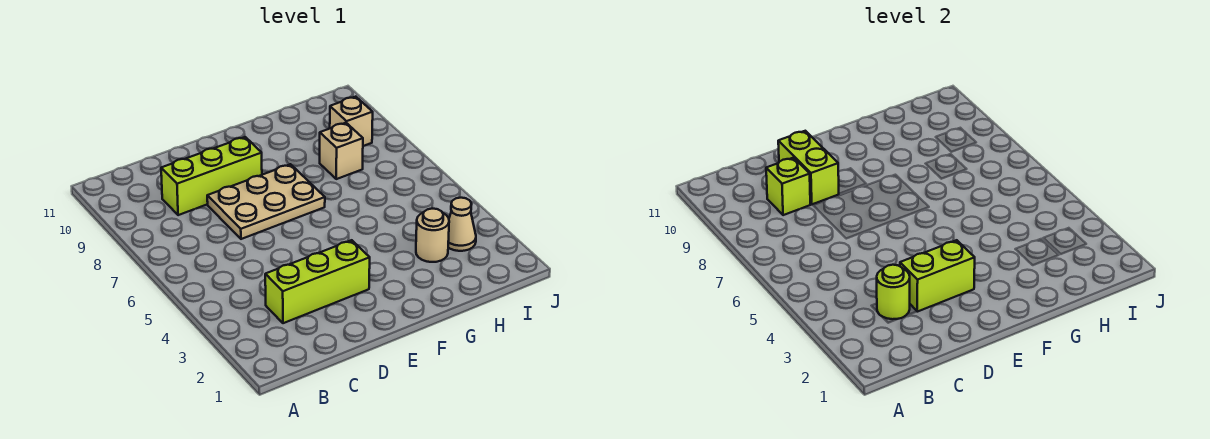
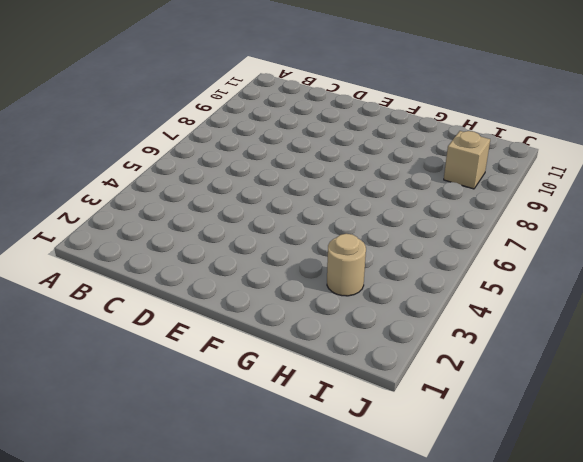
none -> lime brick C3:E3 level 1
none -> lime brick C9:E9 level 1

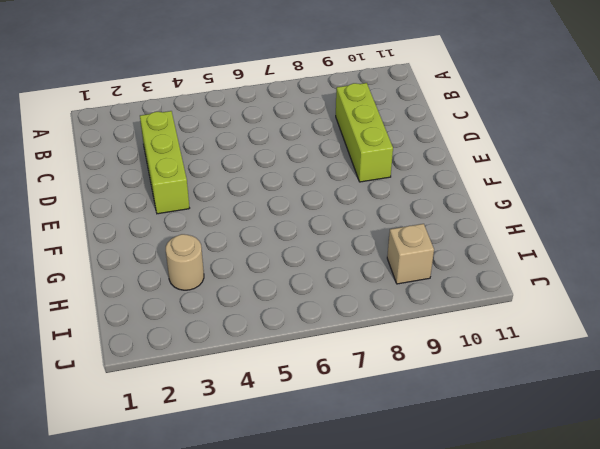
none -> tan plate D7:F8 level 1
none -> tan brick H8 level 1

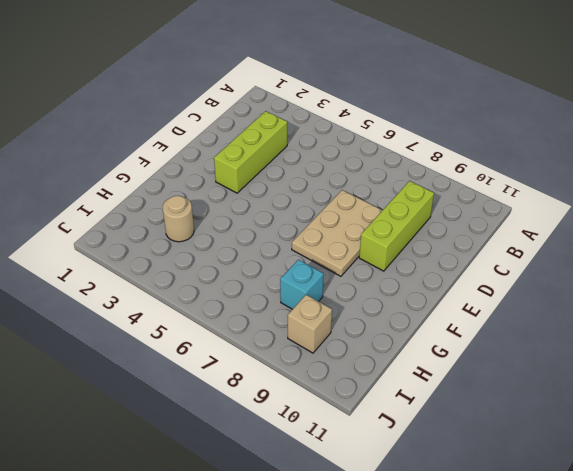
cyan brick H8 level 1 -> tan brick H8 level 1
none -> tan cone I3 level 1
none -> lime round brick C3 level 2

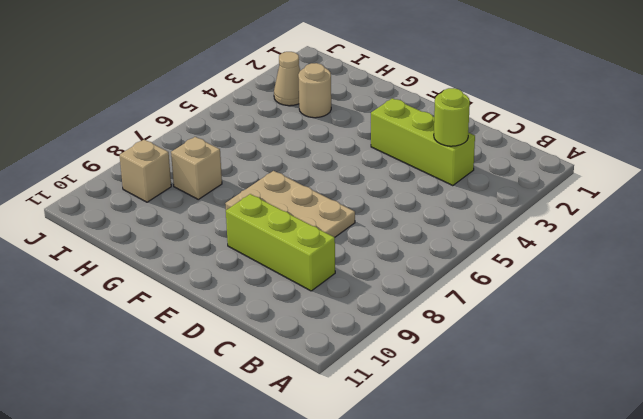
none -> lime brick C9 level 2
none -> lime brick D3:E3 level 2

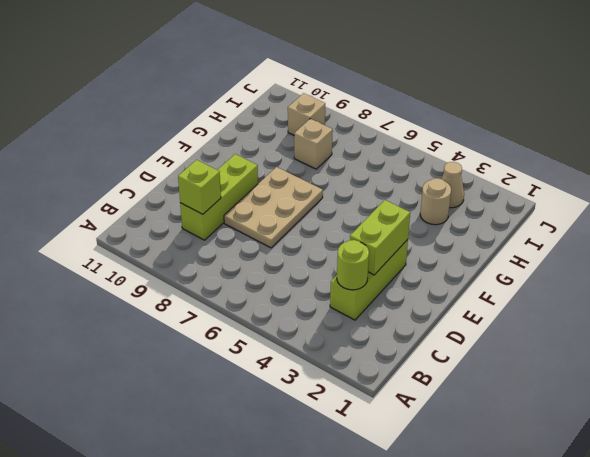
none -> lime brick D9:D10 level 2

